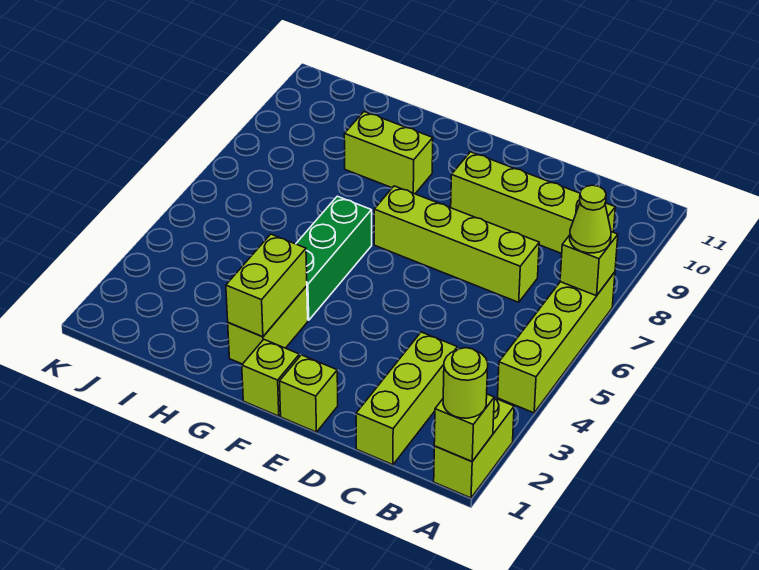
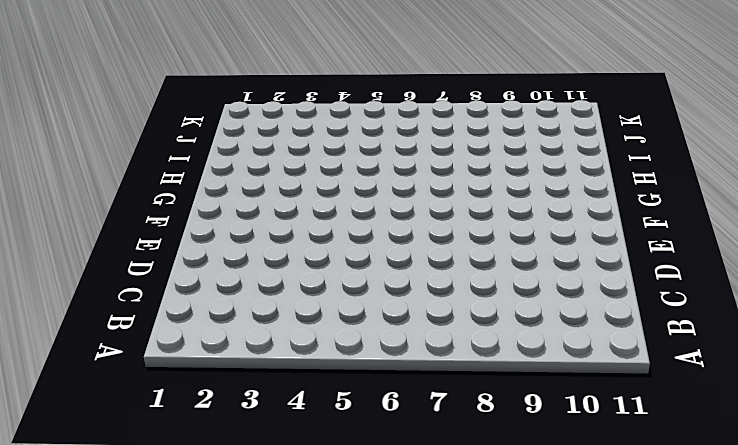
none -> lime brick A1:A2 level 1
none -> lime brick A4:A7 level 1
none -> lime brick B9:E9 level 1

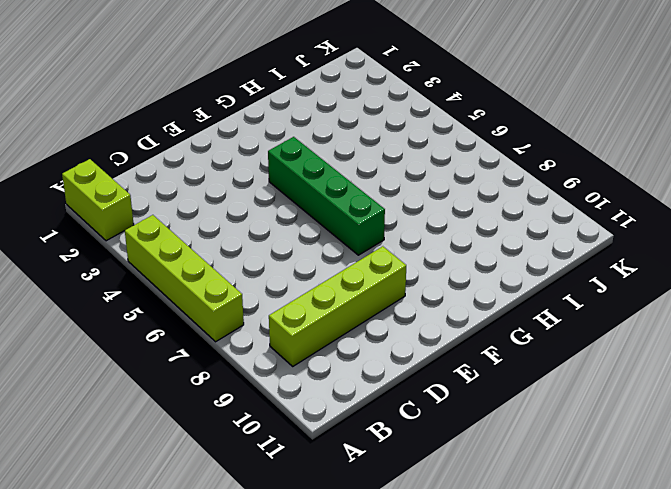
green brick F4:F7 level 1 -> lime brick C7:F7 level 1
none -> lime brick C1:C3 level 1
none -> lime brick E1 level 1
none -> lime brick F1 level 1

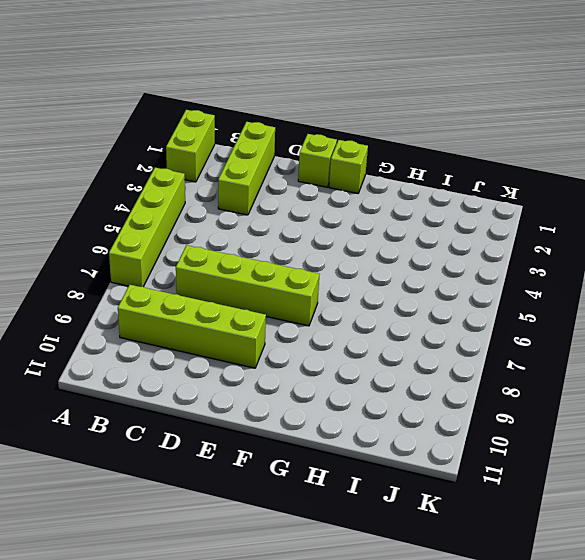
none -> lime brick G2:G3 level 1
none -> green brick G4:G6 level 1
none -> lime brick G9:H9 level 1

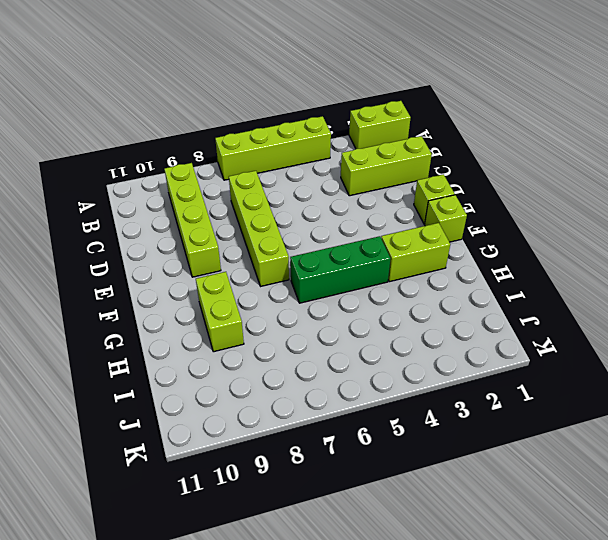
none -> lime brick A1 level 2
none -> lime brick A7 level 2
none -> lime brick G2:G3 level 2

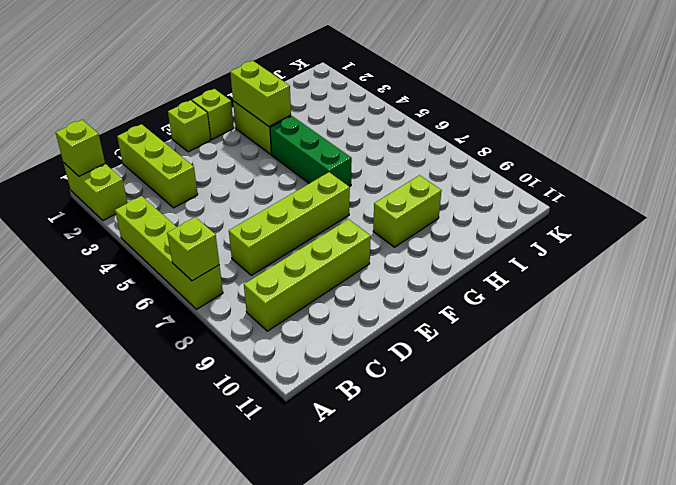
none -> lime round brick A1 level 3
none -> lime cone A7 level 3

